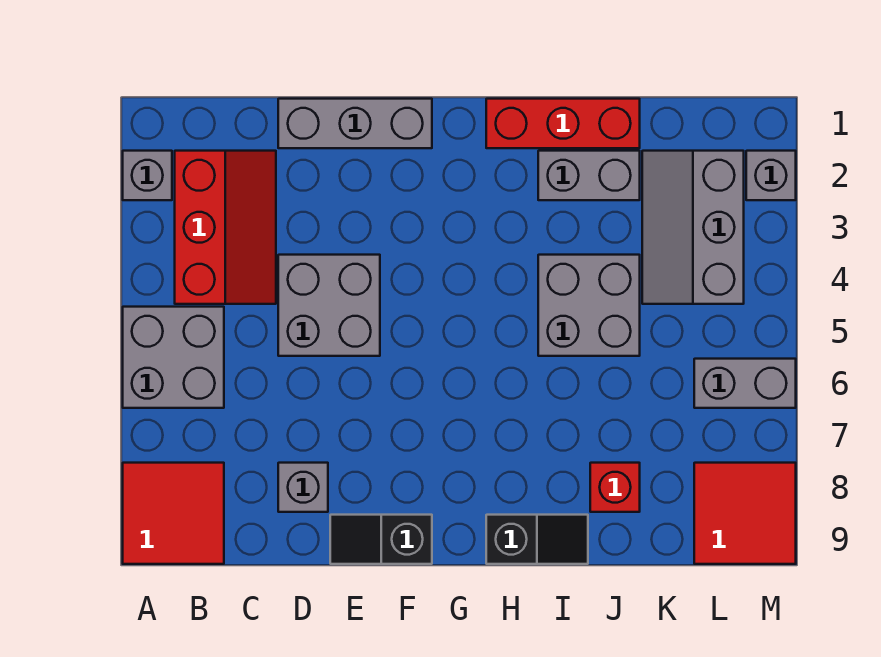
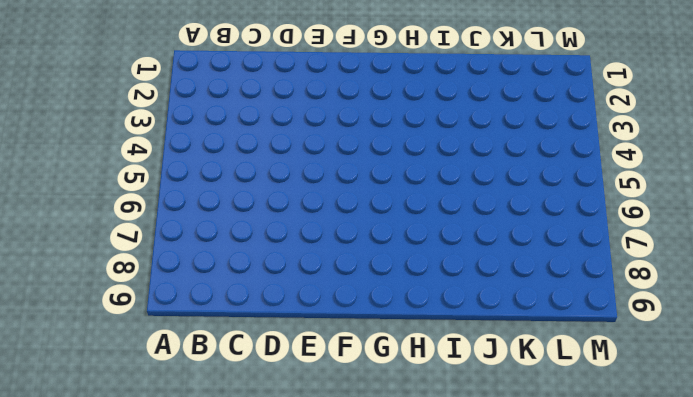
none -> grey brick A2 level 1
none -> grey brick A5:B6 level 1
none -> red tile A8:B9 level 1

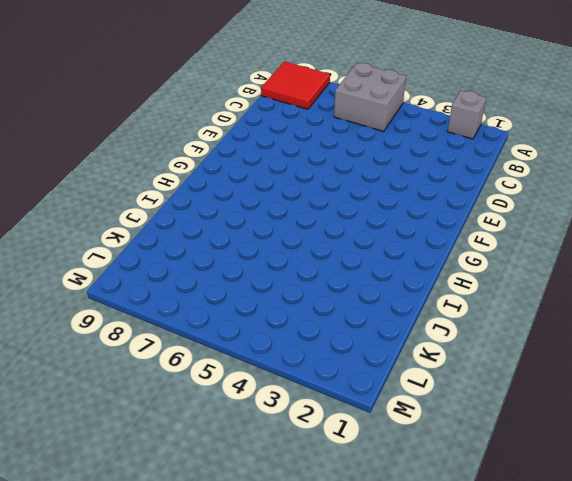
none -> red slope B2:C4 level 1 top B
none -> grey brick D1:F1 level 1
none -> grey brick D4:E5 level 1

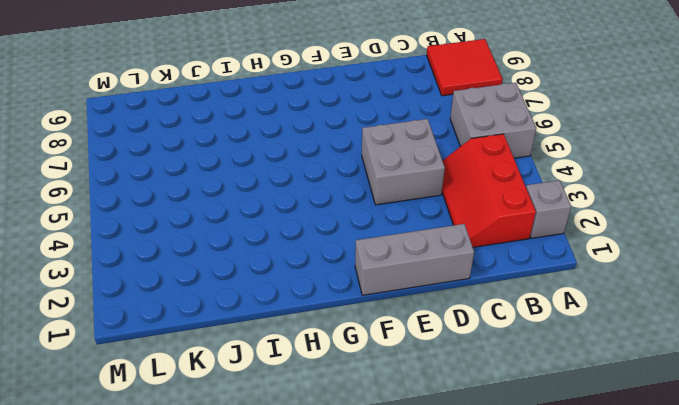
none -> grey brick D8 level 1
none -> black slope E9:F9 level 1 top F
none -> red brick H1:J1 level 1

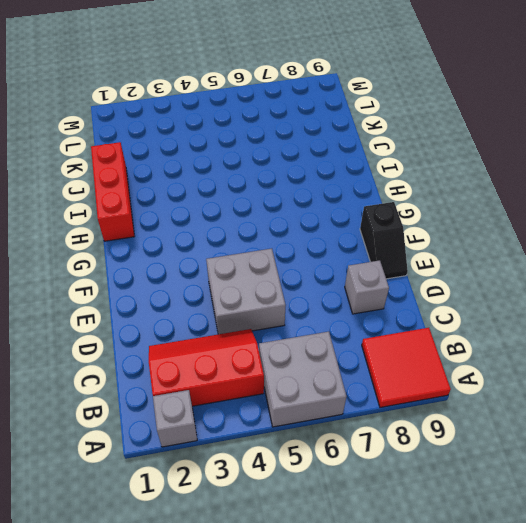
none -> grey brick D1:F1 level 1
none -> black slope H9:I9 level 1 top H
none -> grey brick I2:J2 level 1

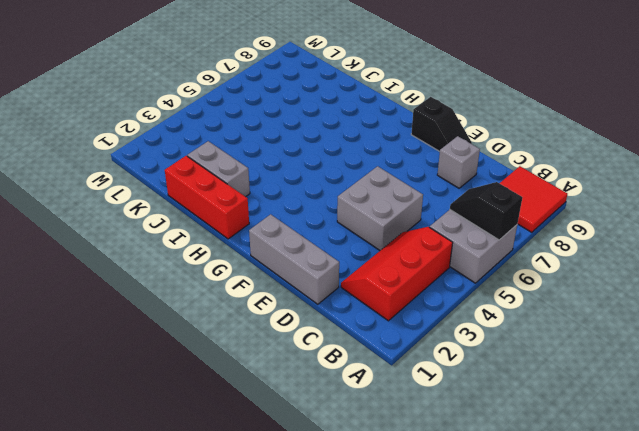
black slope A6:B6 level 2 top A -> black slope H9:I9 level 1 top H
none -> grey brick A2 level 1
none -> grey brick I4:J5 level 1
none -> red brick J8 level 1

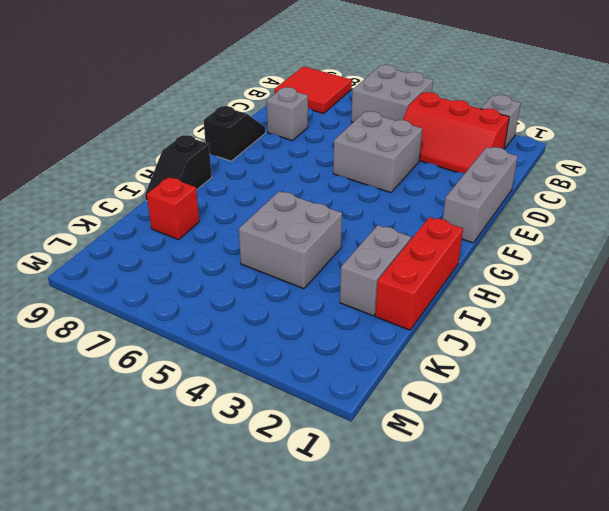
none -> grey slope K2:L4 level 1 top L
none -> grey brick L6:M6 level 1
none -> red tile L8:M9 level 1

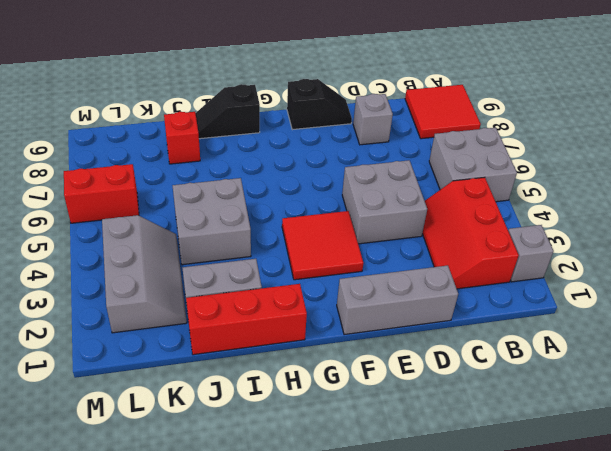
red tile F3:G4 level 1 -> red tile L8:M9 level 1
red brick L6:M6 level 1 -> grey brick L6:M6 level 1
none -> grey brick M2 level 1

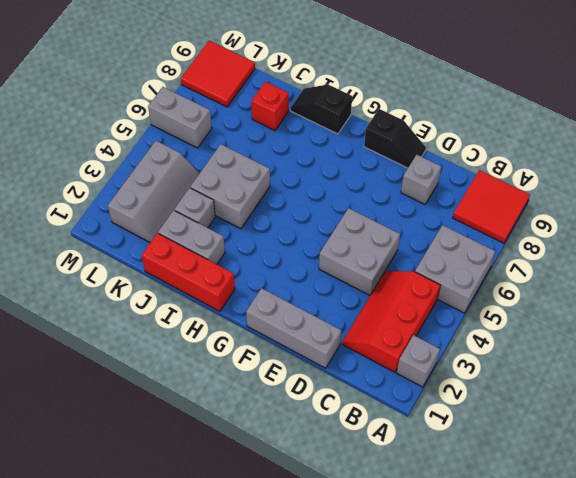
grey brick J3 level 1 -> grey brick M2 level 1

